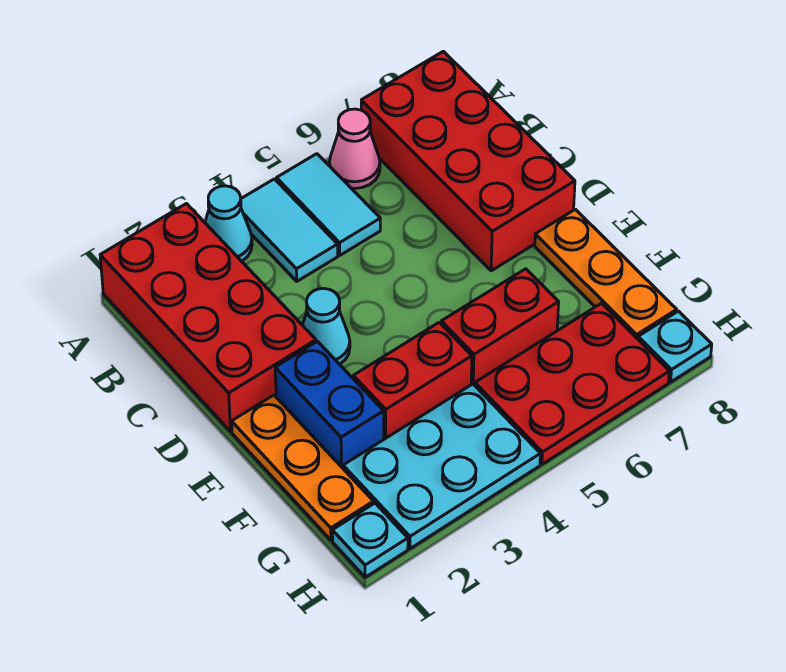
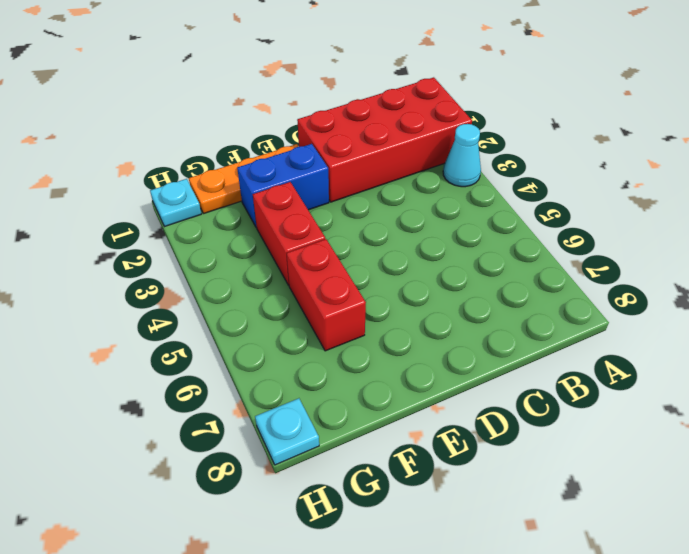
none -> cyan tile A4:B4 level 1
none -> cyan tile A5:B5 level 1
none -> pink cone A6 level 1

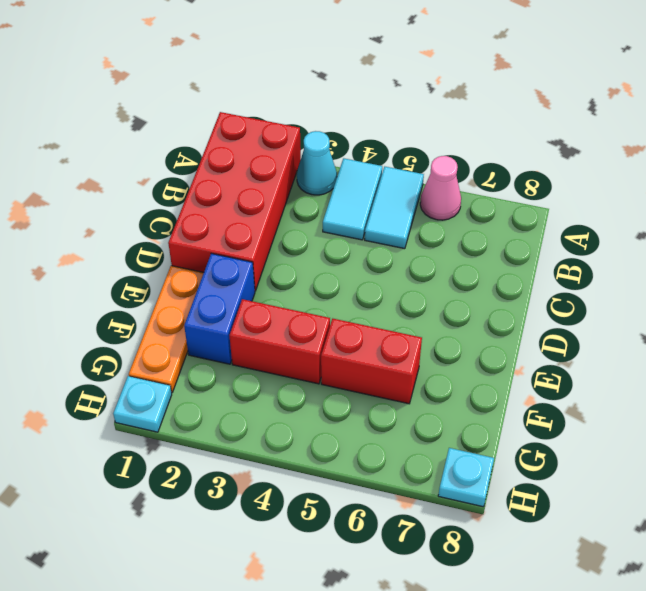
none -> red brick A7:D8 level 1
none -> cyan cone D3 level 1
none -> orange plate E8:G8 level 1

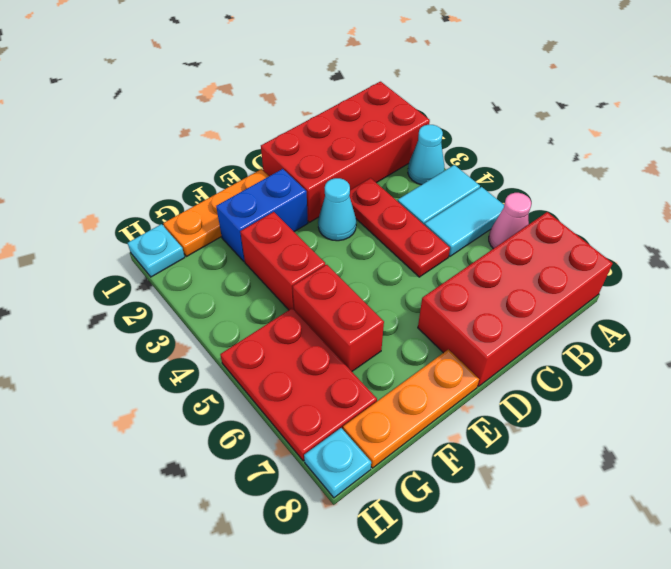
red plate C3:C5 level 1 -> none
none -> cyan plate G2:H4 level 1

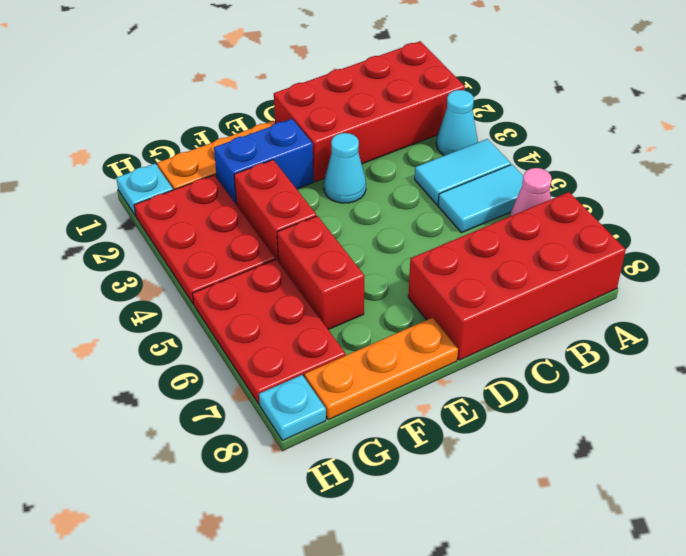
red plate G2:H4 level 1 -> cyan plate G2:H4 level 1

